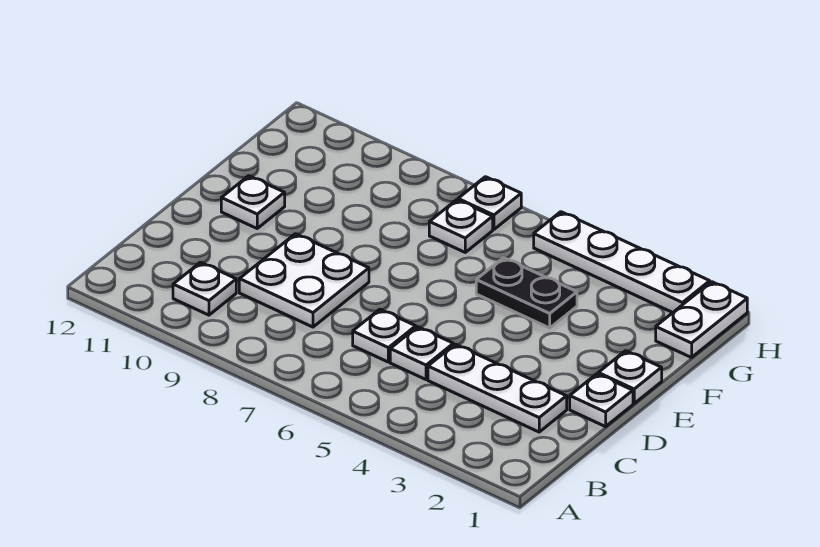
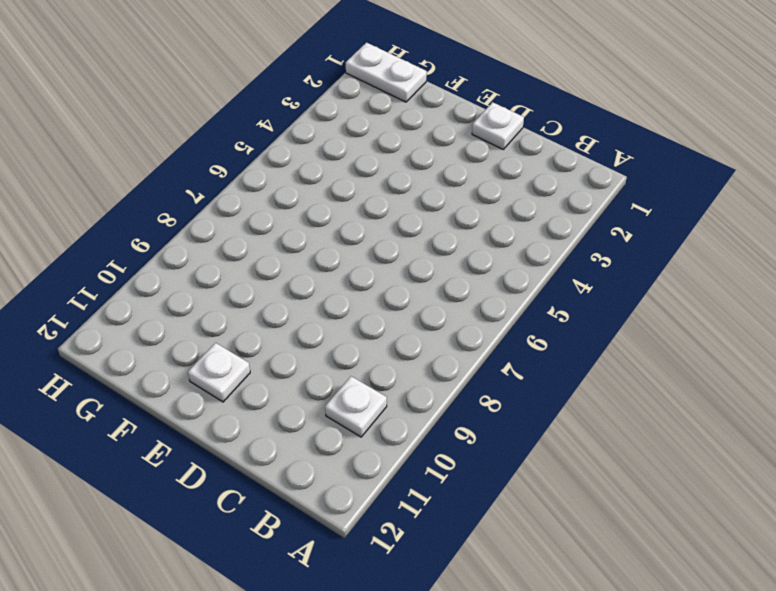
none -> white plate C2:C4 level 1
none -> white plate C5 level 1
none -> white plate C6 level 1

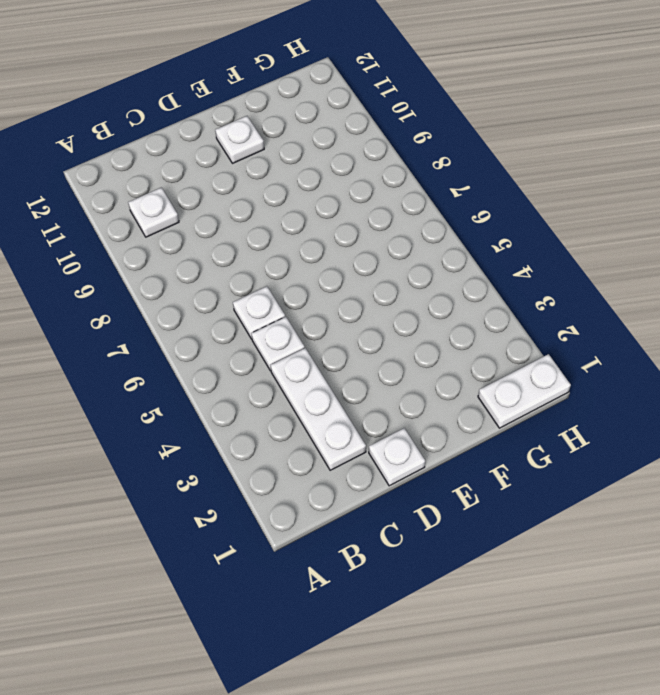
none -> white plate C8:D9 level 1
none -> white plate E1 level 1
none -> black plate F4:F5 level 1

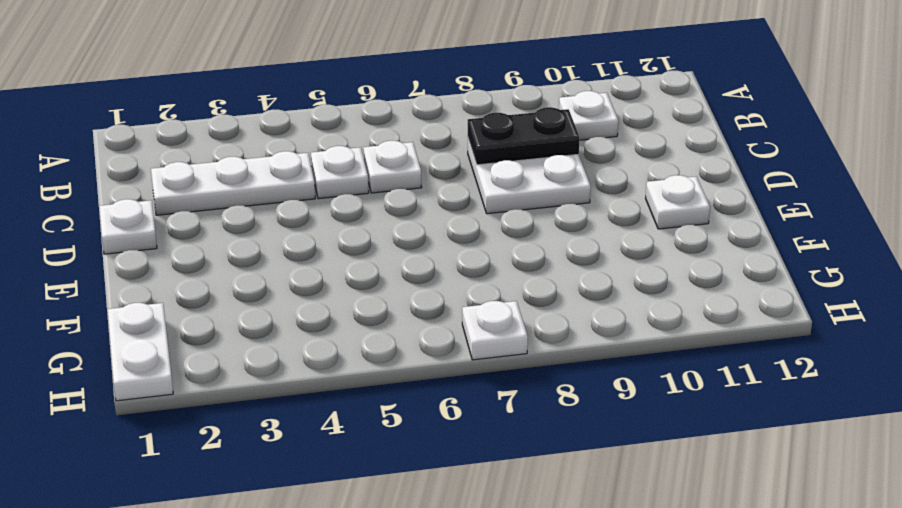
black plate C8:C9 level 2 -> black plate F4:F5 level 1
none -> white plate E1 level 1
none -> white plate G7 level 1
none -> white plate H2:H5 level 1

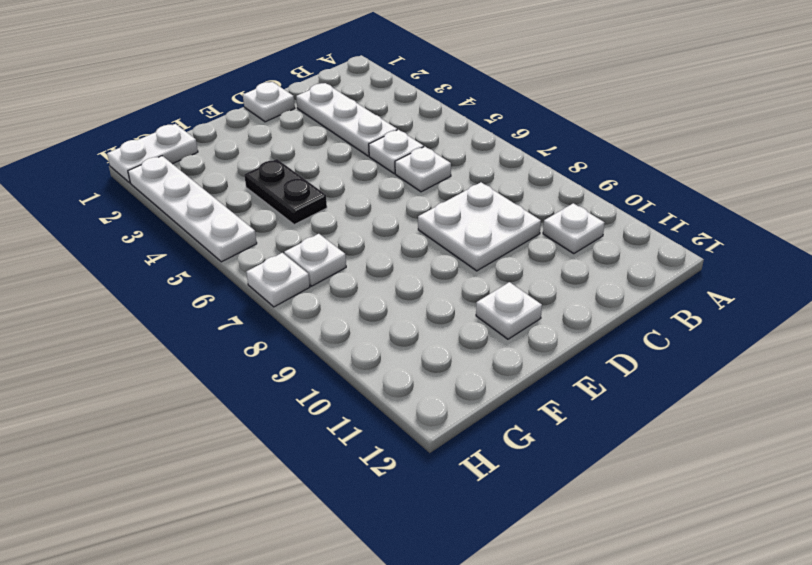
none -> white plate E1 level 1

